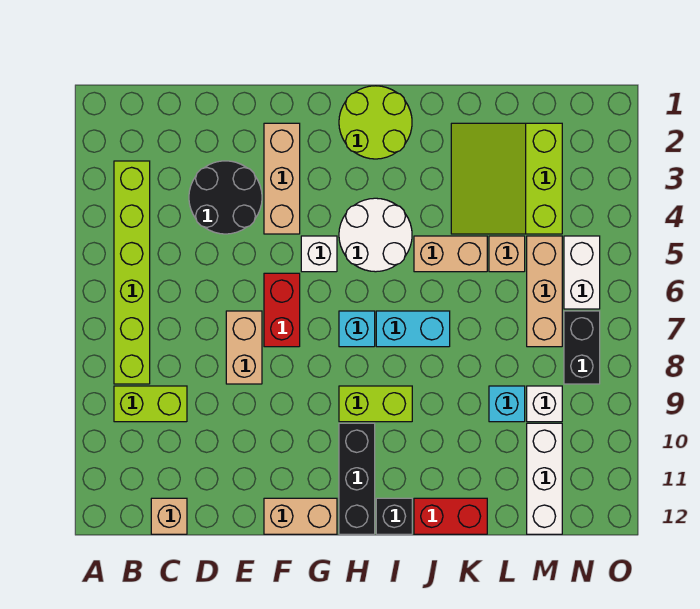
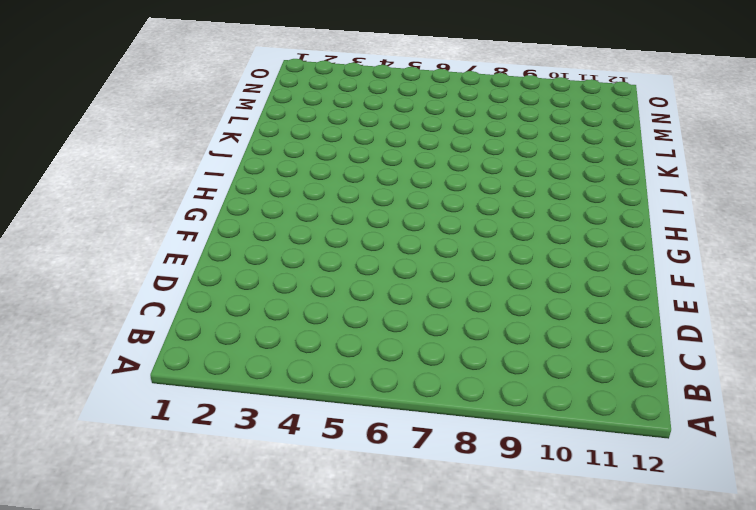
none -> lime brick B3:B8 level 1
none -> lime brick B9:C9 level 1
none -> tan brick C12 level 1

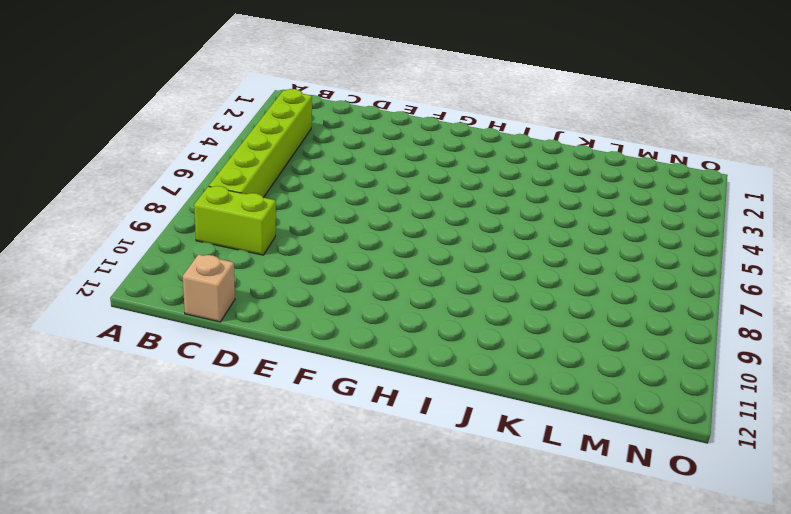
none -> black round brick D3:E4 level 1
none -> tan brick E7:E8 level 1
none -> tan brick F2:F4 level 1

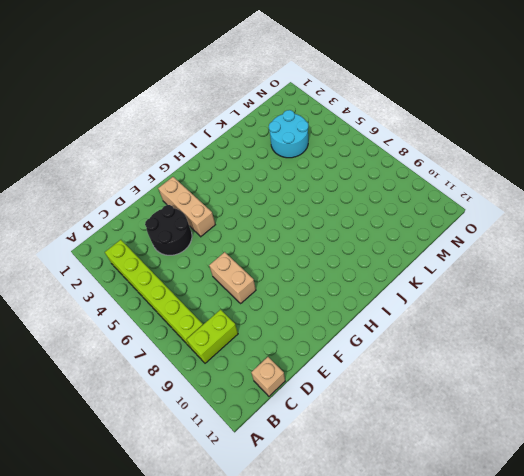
cyan round brick L3:M4 level 1 -> lime slope K2:M4 level 1 top M
none -> red brick F6:F7 level 1
none -> tan brick F12:G12 level 1
none -> white brick G5 level 1

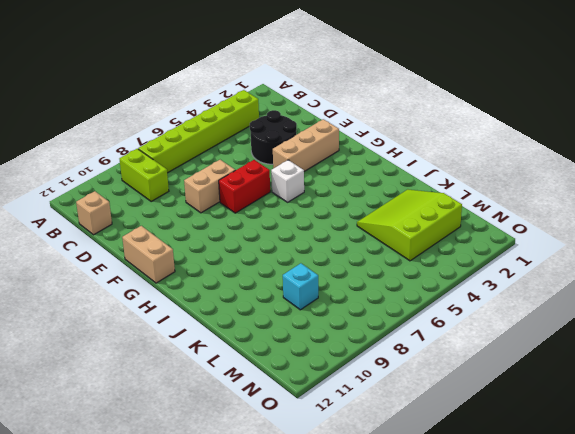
none -> lime round brick H1:I2 level 1
none -> white round brick H4:I5 level 1
none -> cyan brick H7 level 1

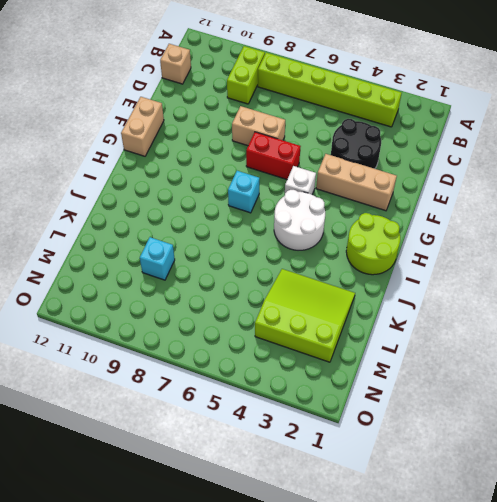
none -> lime brick H9:I9 level 1
none -> black brick H10:H12 level 1
none -> cyan brick I7:J7 level 1

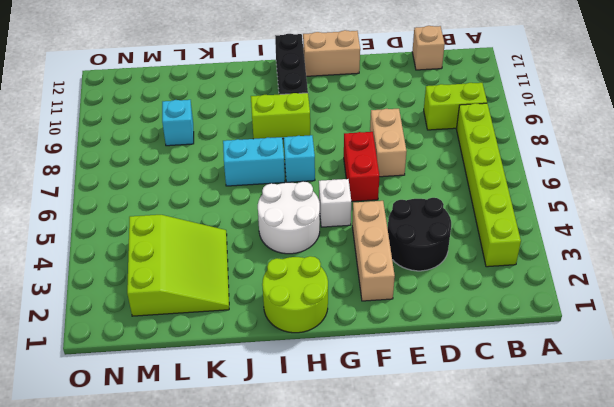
none -> black brick I12 level 1
none -> tan brick J5:K5 level 1
none -> red brick J12:K12 level 1

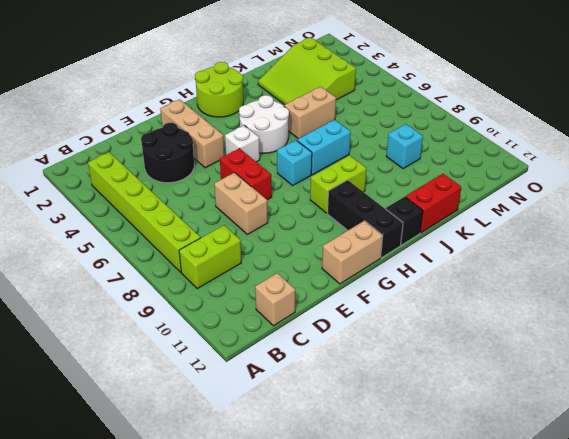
none -> tan brick L5 level 1
none -> tan brick M5:M7 level 1
none -> white brick M9 level 1

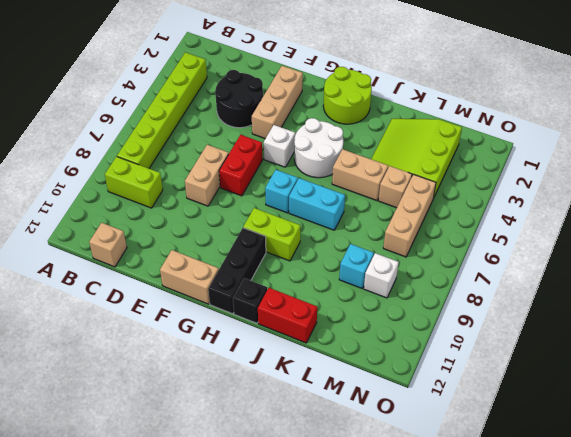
none -> white brick M10:M12 level 1
none -> white brick N5:N6 level 1
none -> black brick N7:N8 level 1

